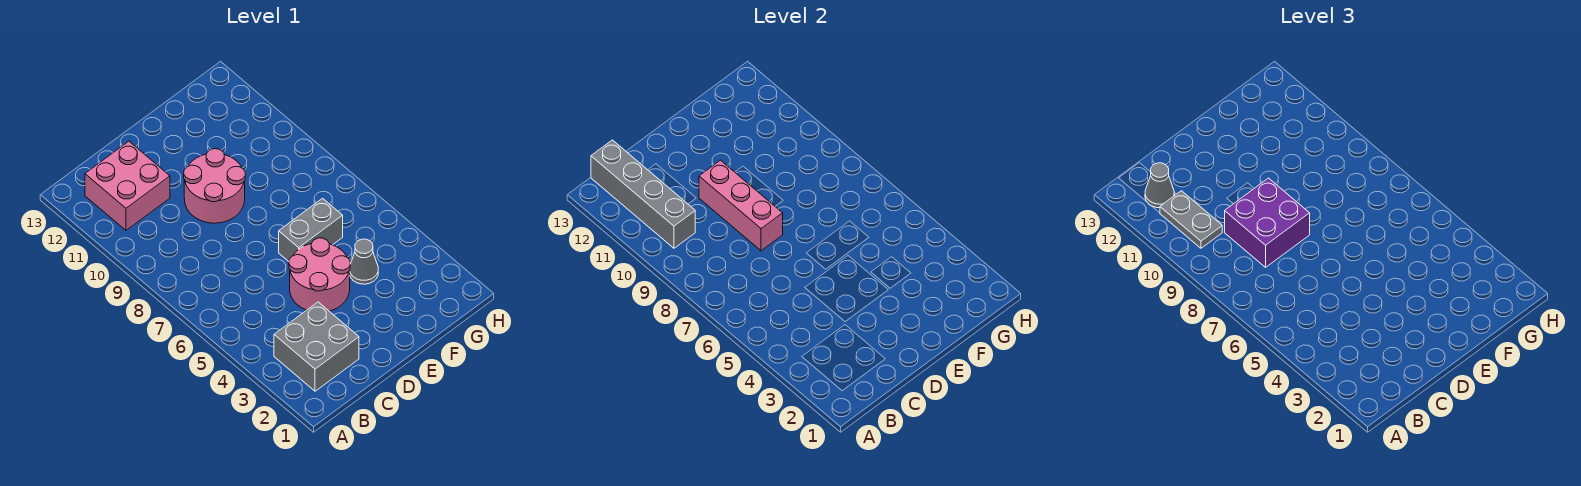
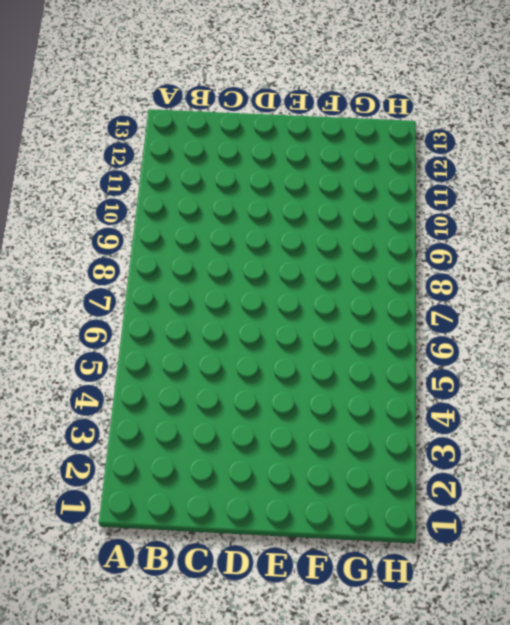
none -> grey brick B2:C3 level 1
none -> pink brick B11:C12 level 1

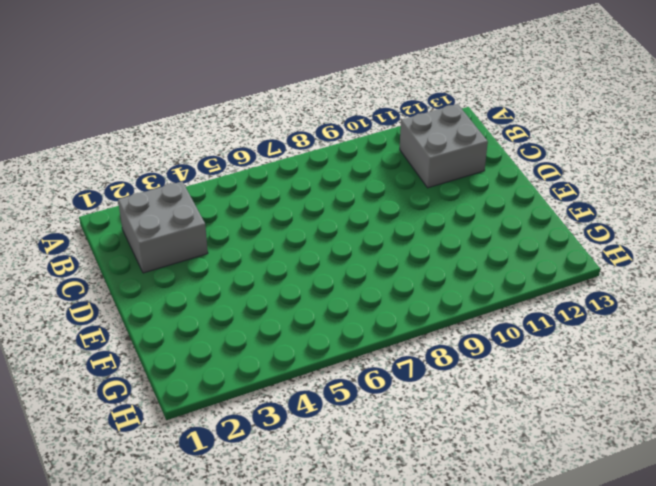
grey brick B11:C12 level 1 -> pink brick B11:C12 level 1
none -> pink round brick D4:E5 level 1
none -> pink round brick D9:E10 level 1

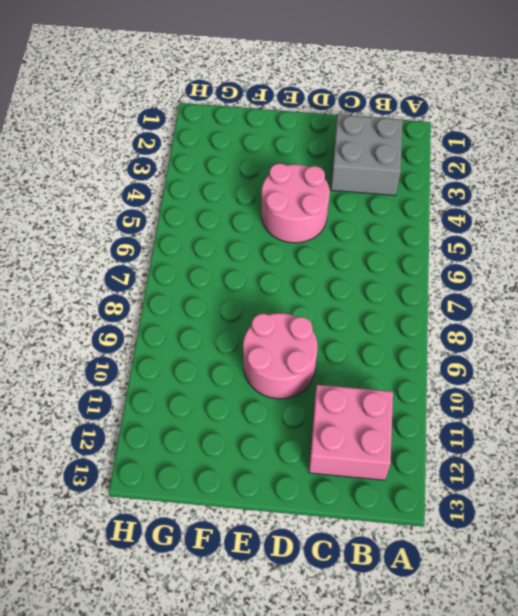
none -> grey brick E6:F6 level 1
none -> grey cone F4 level 1

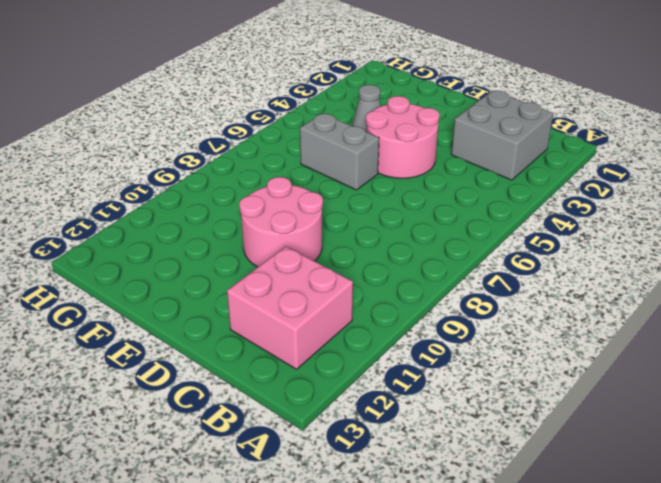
none -> grey brick B10:B13 level 2
none -> pink brick D8:D10 level 2

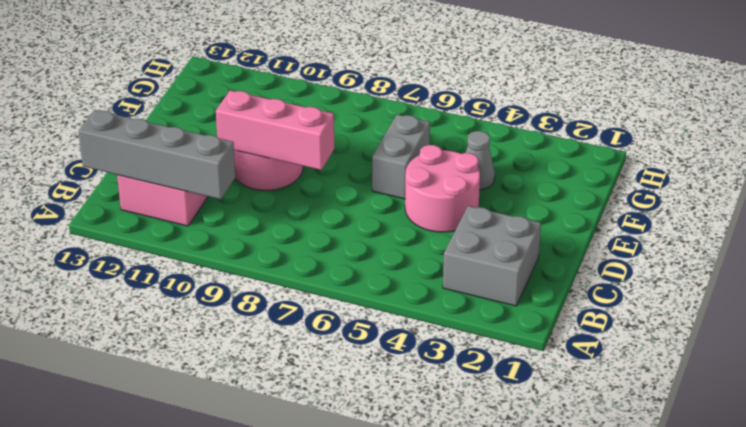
none -> grey plate B10:B11 level 3
none -> grey cone B12 level 3

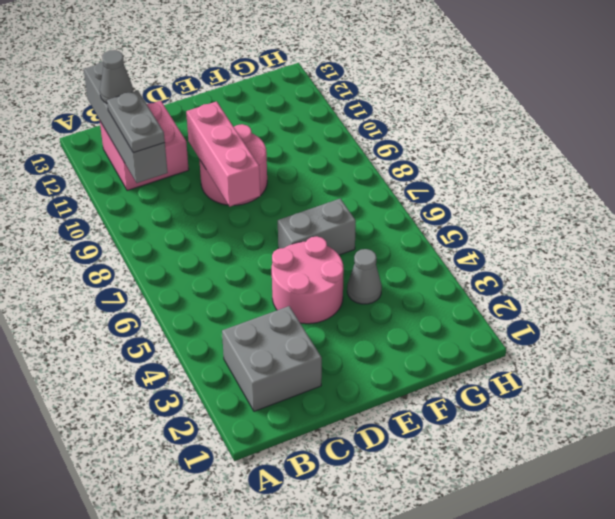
none -> purple brick C8:D9 level 3

